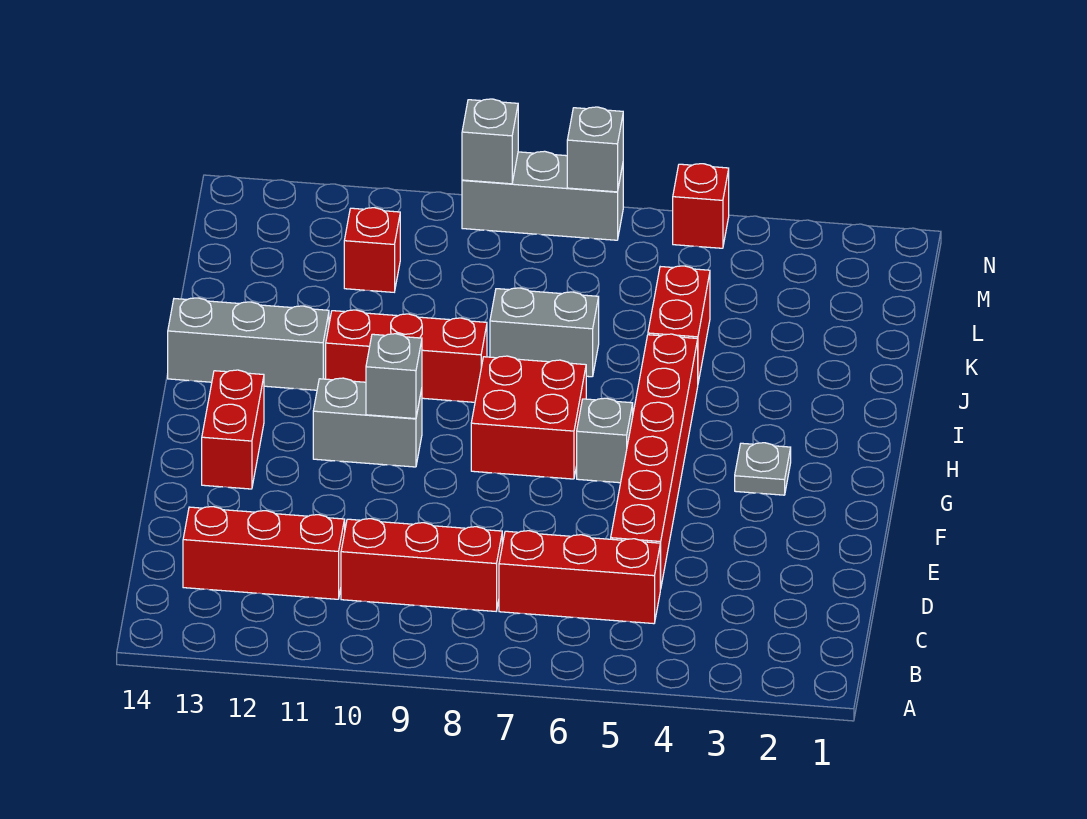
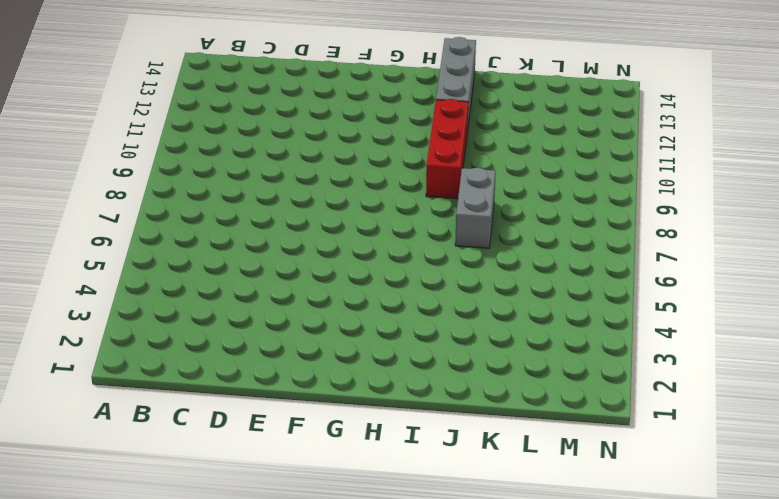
none -> red brick C5:C7 level 1
none -> red brick C8:C10 level 1
none -> red brick C11:C13 level 1

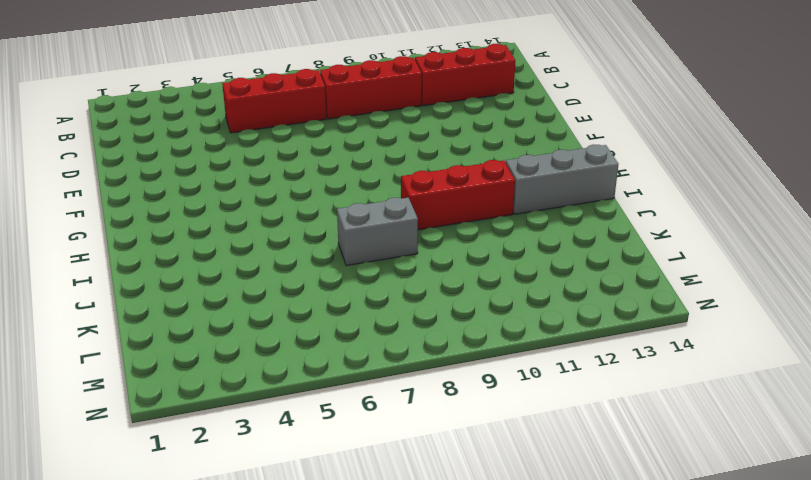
none -> red brick D5:I5 level 1
none -> red brick F13:G13 level 1
none -> grey plate G3 level 1

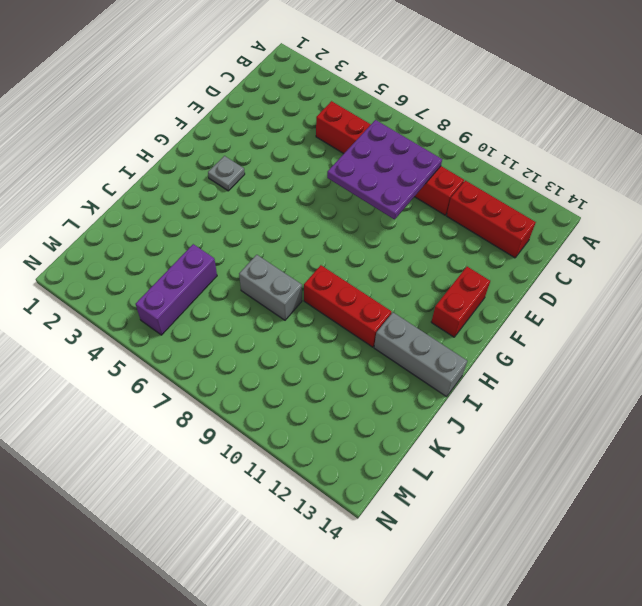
purple plate C7:E9 level 2 -> none
purple brick K5:M5 level 1 -> red brick J5:K5 level 1
none -> red brick D5:I5 level 1
none -> grey brick G6 level 1
none -> red brick G7:H8 level 1

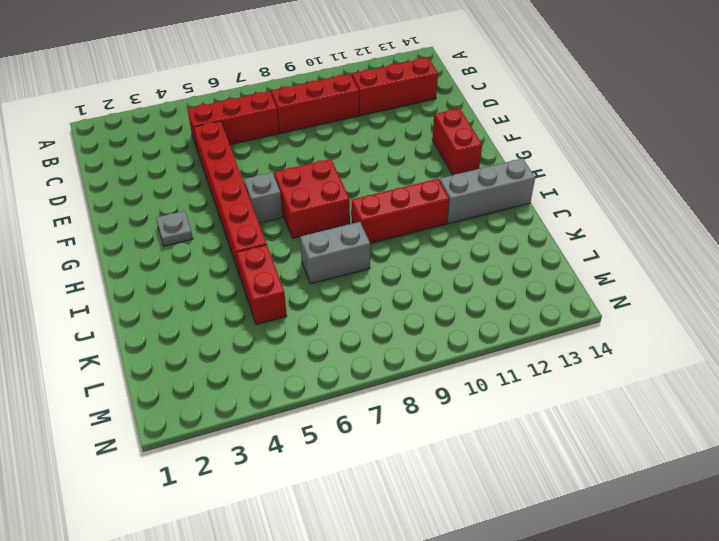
none -> grey brick G10:G11 level 1
none -> red brick L11 level 1
none -> red brick N5 level 1

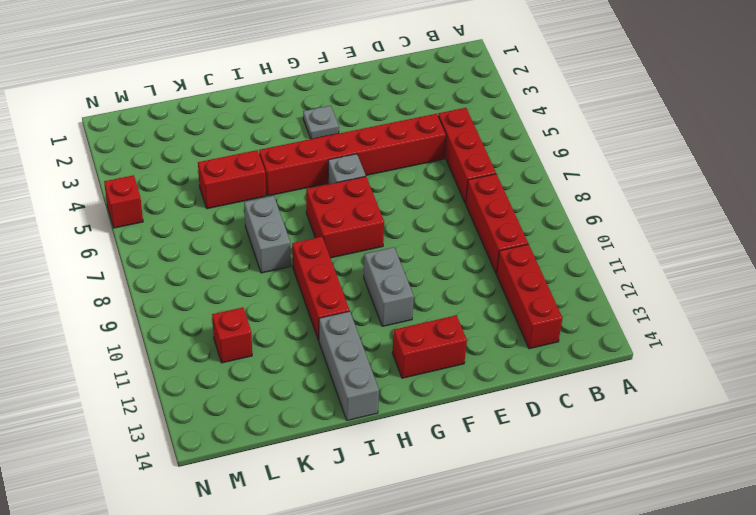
none -> grey brick N7:N9 level 1
none -> grey brick G10 level 2
none -> grey brick N7 level 2

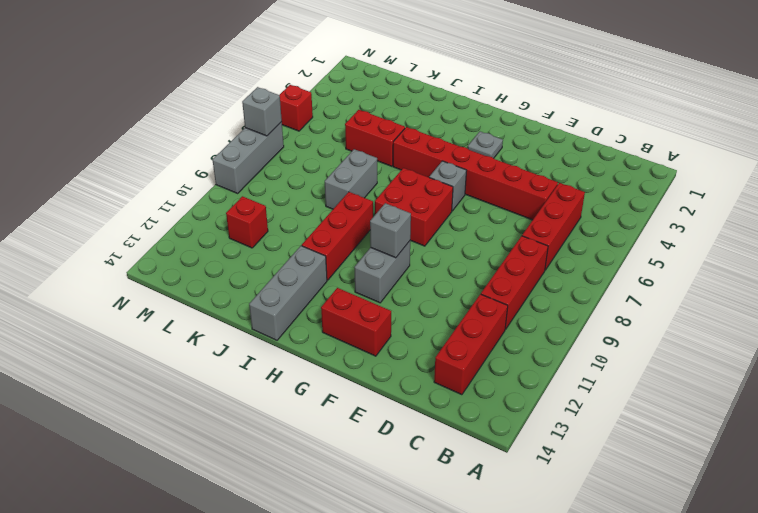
none -> grey brick N9 level 2

